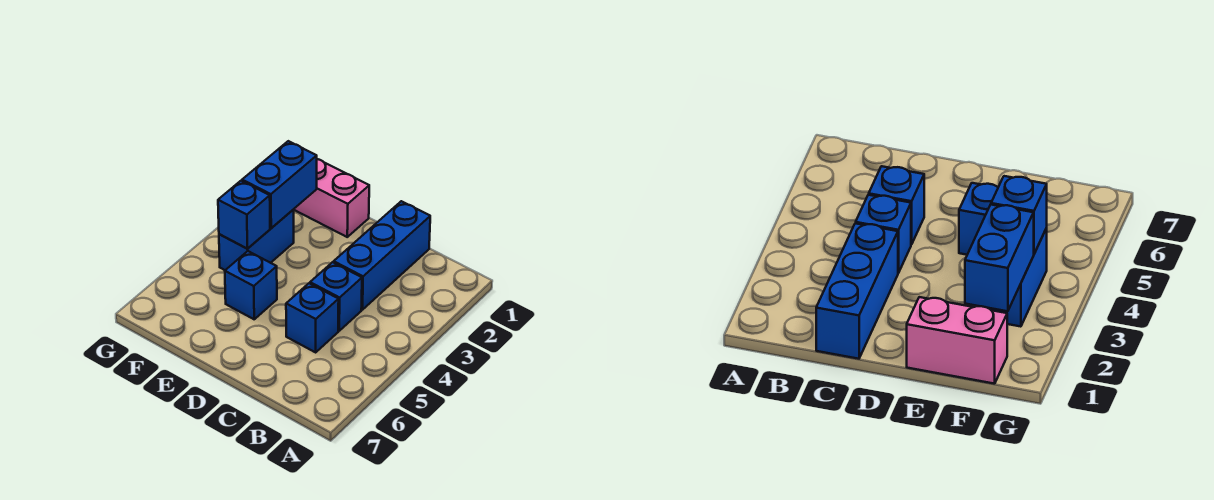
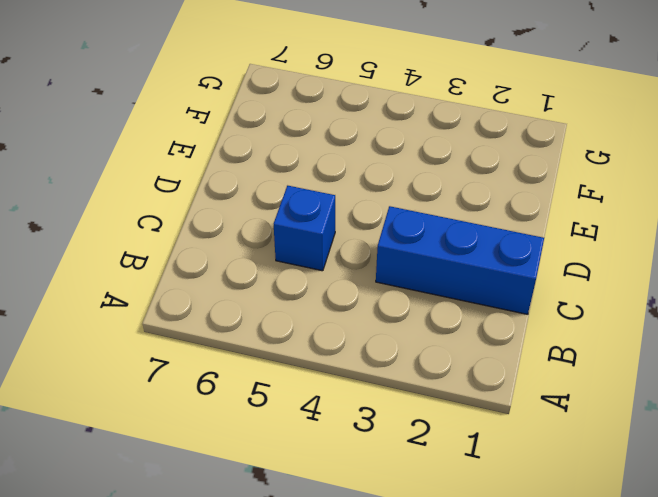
none -> blue brick C4 level 1
none -> pink brick E1:F1 level 1

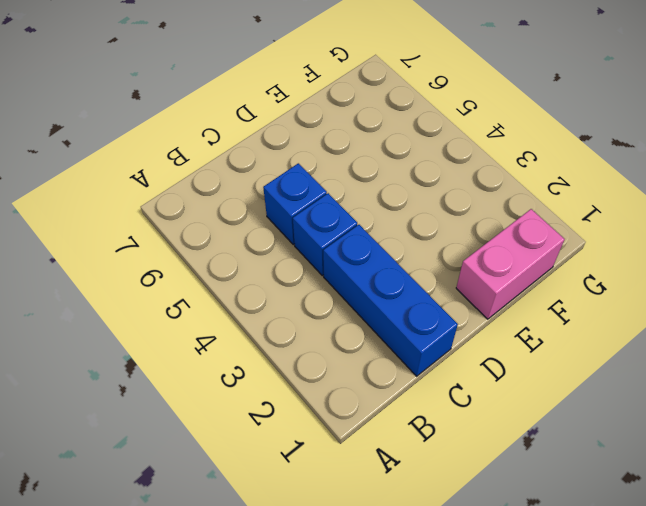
none -> blue brick E5 level 1
none -> blue brick F3:F4 level 1

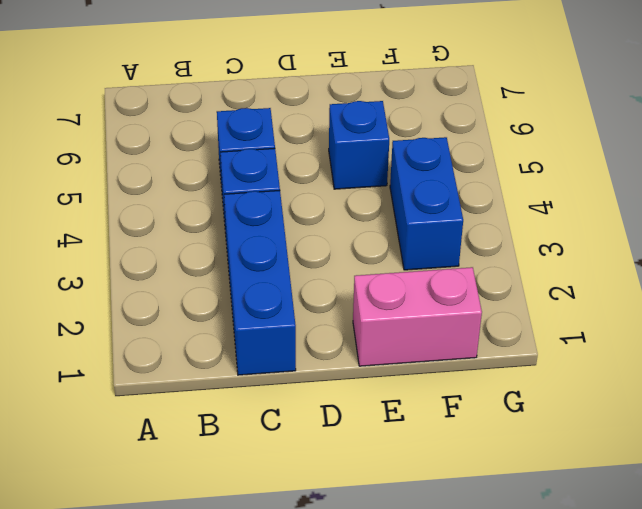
none -> blue brick F2:F3 level 2
none -> blue brick F4 level 2

